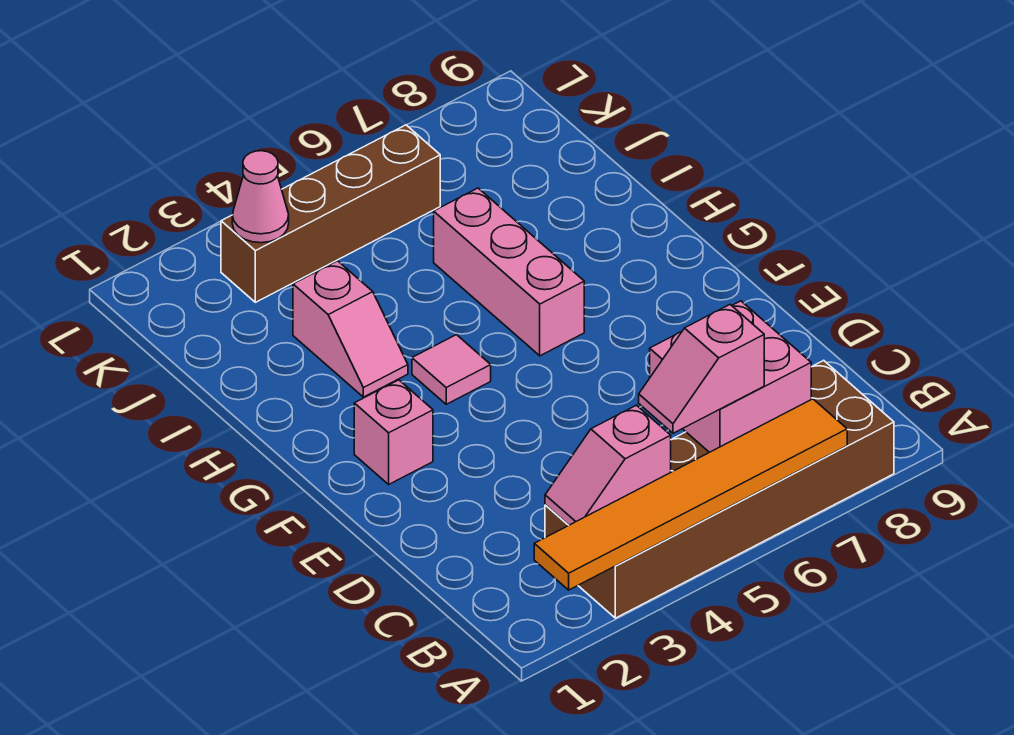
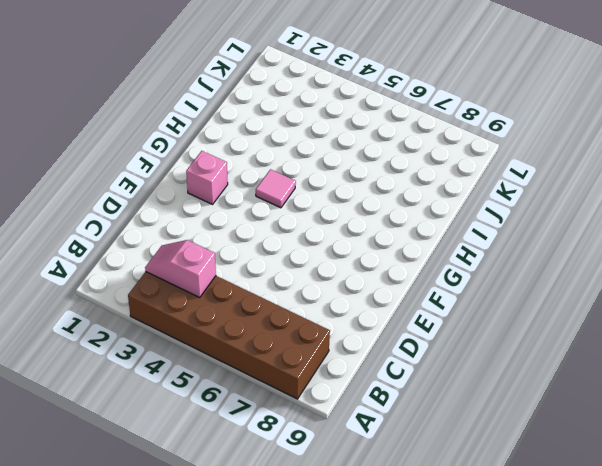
none -> pink brick G6:I6 level 1
none -> pink slope H3:I3 level 1 top I

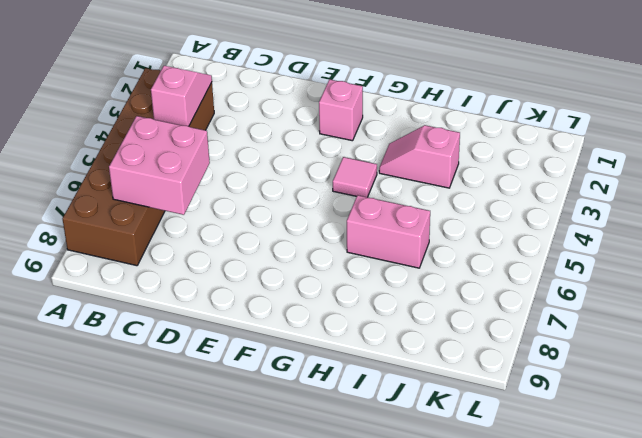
pink brick H6:I6 level 1 -> pink brick G6:I6 level 1
none -> brown brick K3:K6 level 1
none -> orange tile A2:A7 level 2

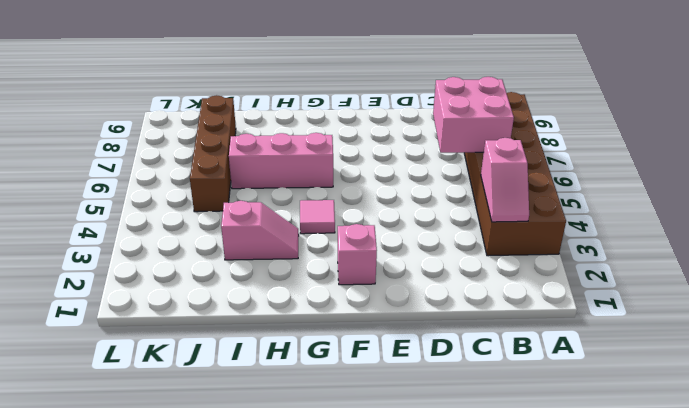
brown brick J5:J8 level 1 -> brown brick K3:K6 level 1
none -> orange tile A2:A7 level 2
none -> pink cone K3 level 2

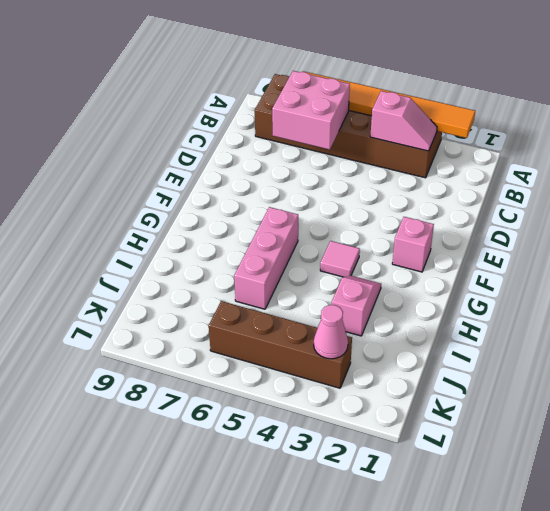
none -> pink slope B5:B6 level 3 top 6

